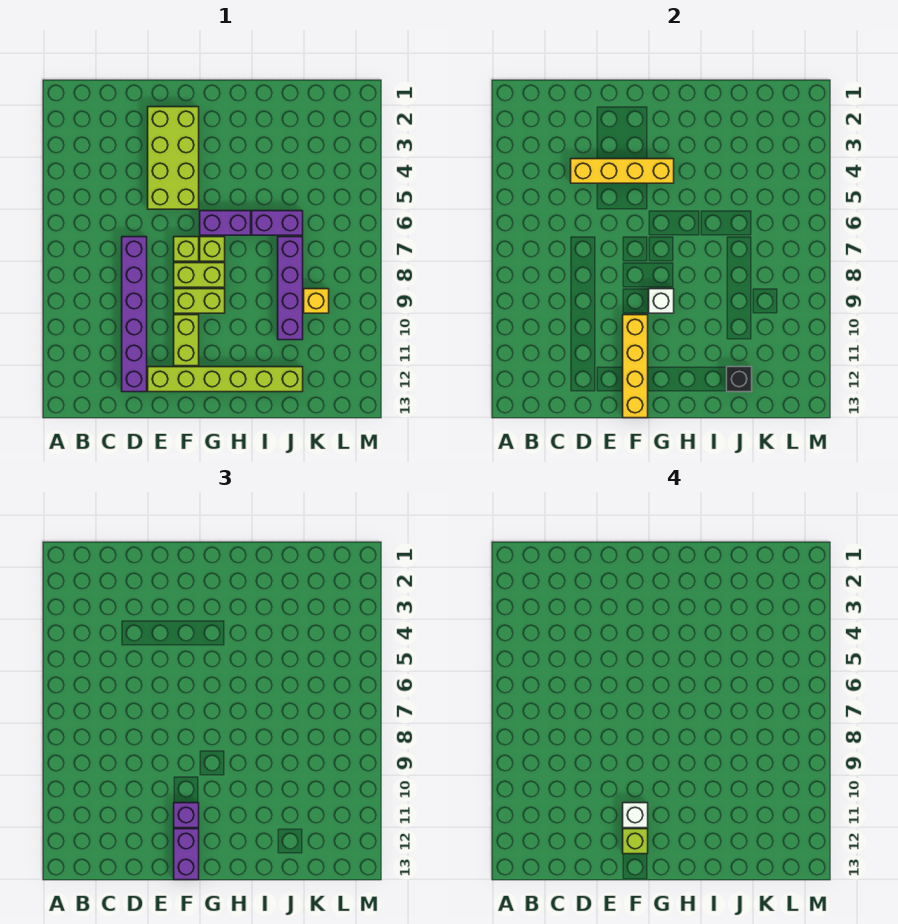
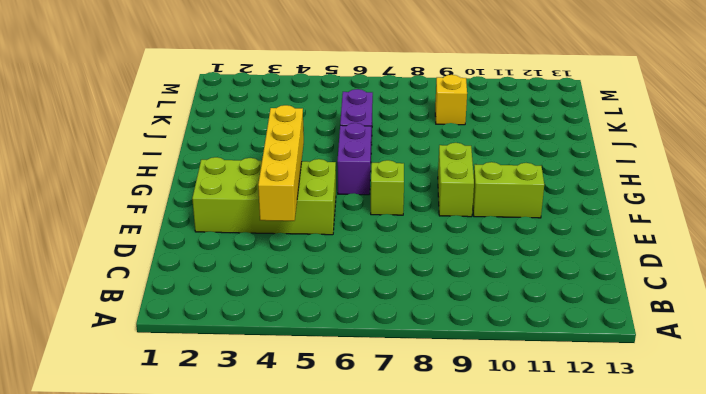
none -> purple brick D7:D12 level 1
none -> lime brick E12:J12 level 1
none -> lime brick F8:G8 level 1

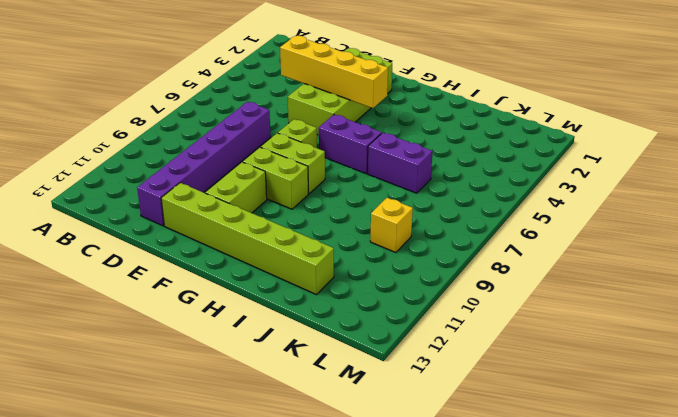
none -> lime brick G7 level 1
none -> purple brick J7:J10 level 1
none -> yellow brick F10:F13 level 2

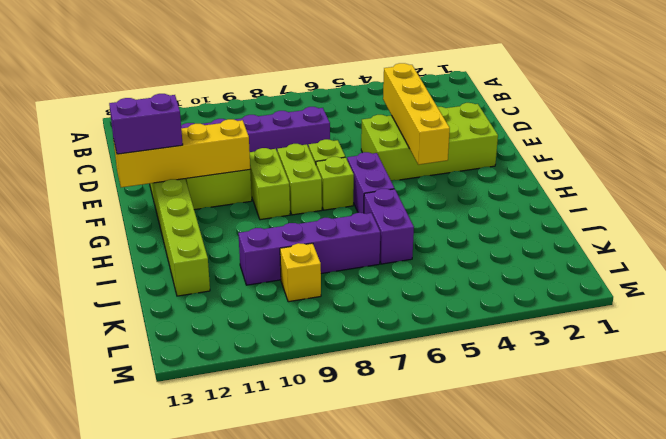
none -> white brick G9 level 2
none -> black brick J12 level 2
none -> purple brick F11 level 3

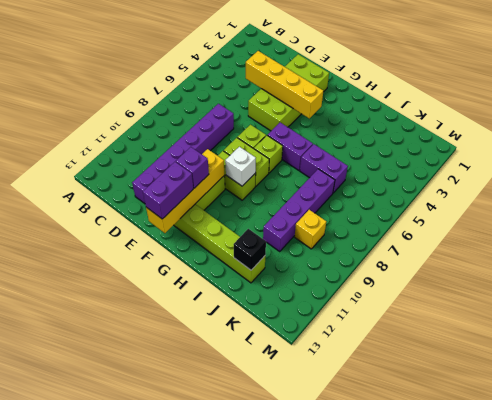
none -> white brick F11 level 4
none -> lime brick F12 level 4

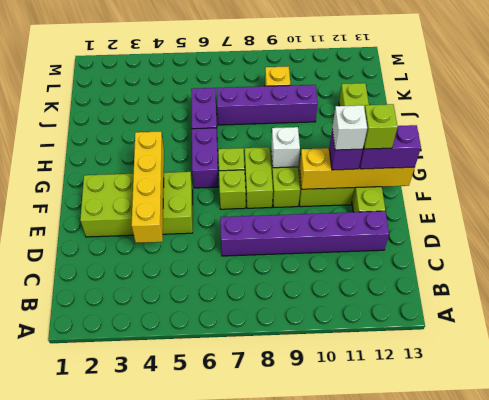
none -> black brick J12 level 2

